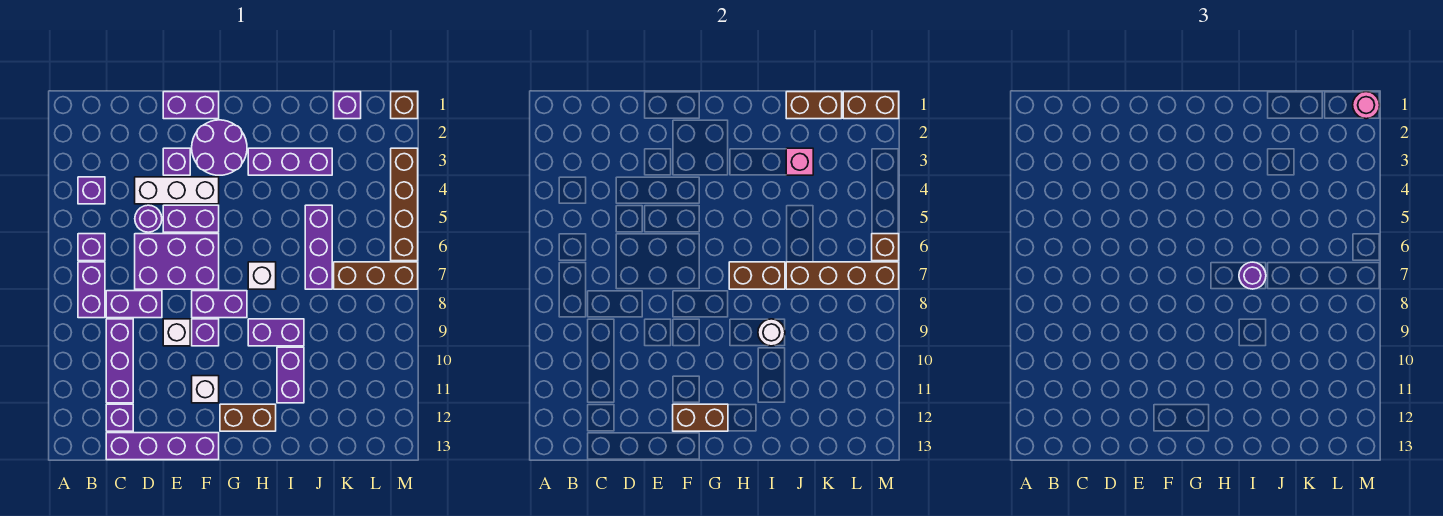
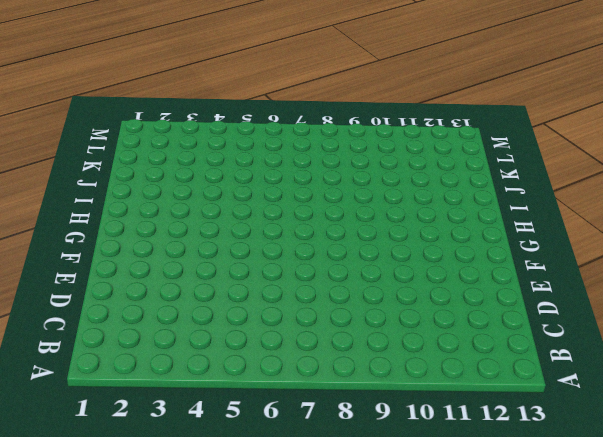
none -> purple brick B4 level 1
none -> purple brick B6 level 1
none -> purple brick B7:B8 level 1
none -> purple brick C8:D8 level 1

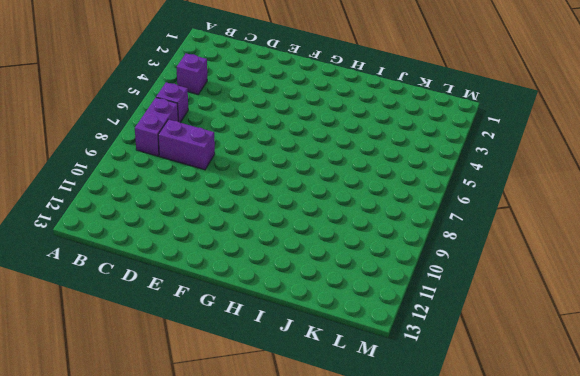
none -> purple brick C9:C11 level 1
none -> purple brick C12 level 1
none -> purple brick C13:F13 level 1
none -> white brick D4:F4 level 1

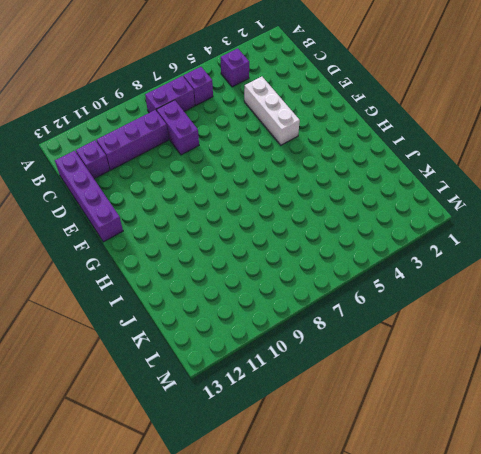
none -> purple round brick D5 level 1
none -> purple brick D6:F7 level 1
none -> purple brick E1:F1 level 1
none -> purple brick E3 level 1

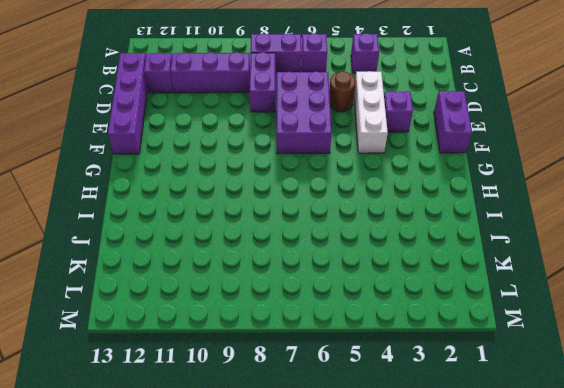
brown round brick D5 level 1 -> purple round brick D5 level 1
none -> purple brick E5:F5 level 1
none -> white brick E9 level 1
none -> purple round brick F2:G3 level 1
none -> purple brick F8:G8 level 1

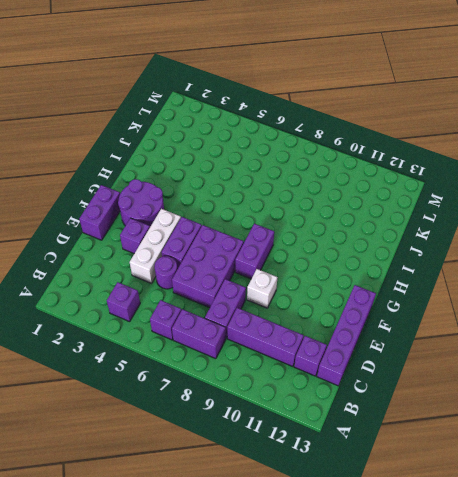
none -> purple brick F9 level 1
none -> white brick F11 level 1
none -> brown brick G12:H12 level 1
none -> purple brick H3:J3 level 1

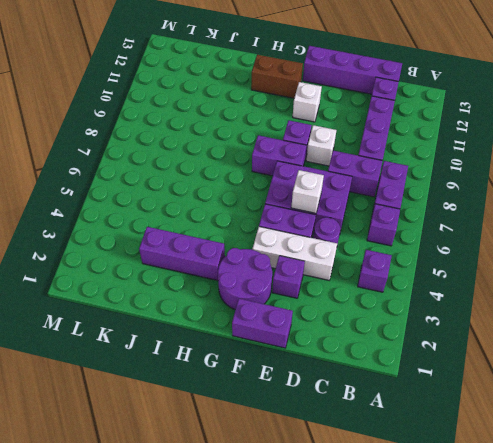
white brick E6 level 2 -> white brick H7 level 1
none -> purple brick H9:I9 level 1
none -> purple brick I10:I11 level 1
none -> purple brick J5:J7 level 1
none -> purple brick K1 level 1

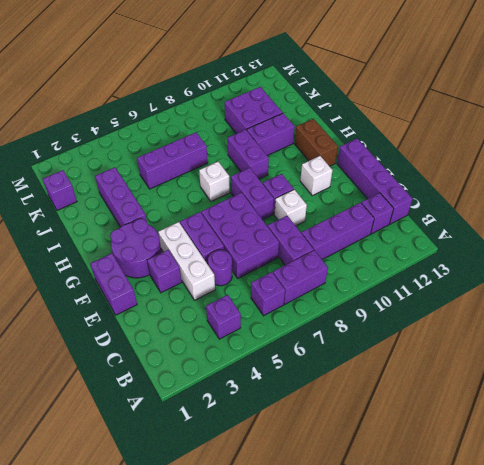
purple brick J10:K11 level 1 -> none
none -> brown brick K7:M7 level 1
none -> brown brick M1 level 1
none -> brown brick M3:M6 level 1
none -> brown brick F12:G12 level 2

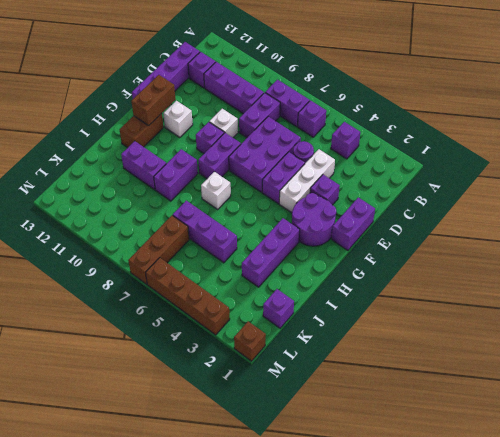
none -> brown brick H7:I7 level 2
none -> white round brick I9 level 2
none -> brown brick J1:K1 level 2
none -> pink brick J3 level 2

